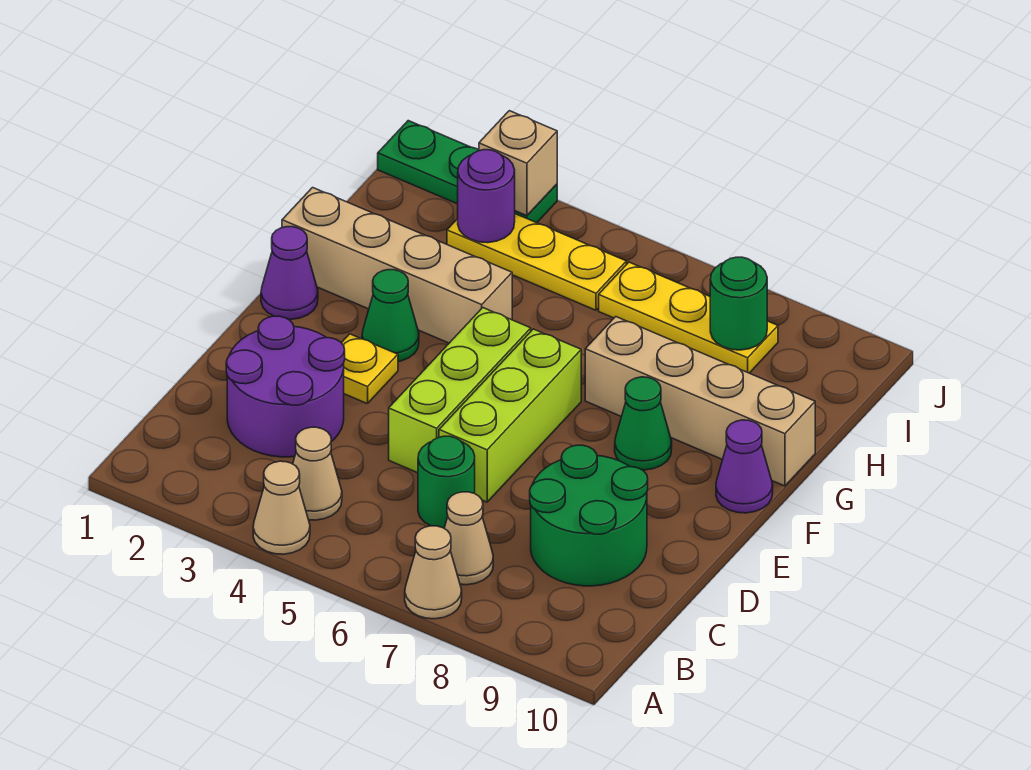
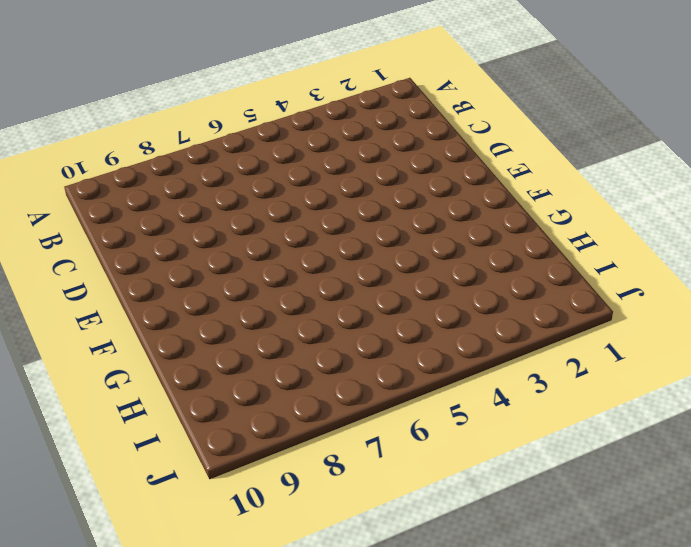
none -> tan cone A4 level 1
none -> tan cone A7 level 1
none -> tan cone B4 level 1

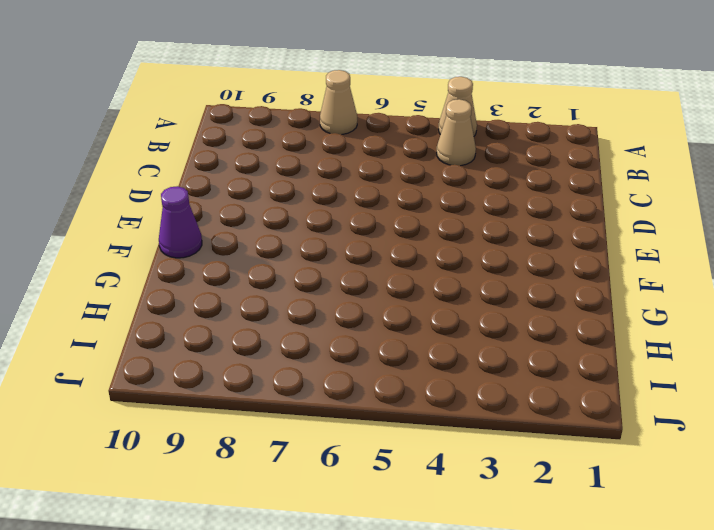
none -> tan cone B7 level 1
none -> purple round brick C2:D3 level 1
none -> green round brick C6 level 1

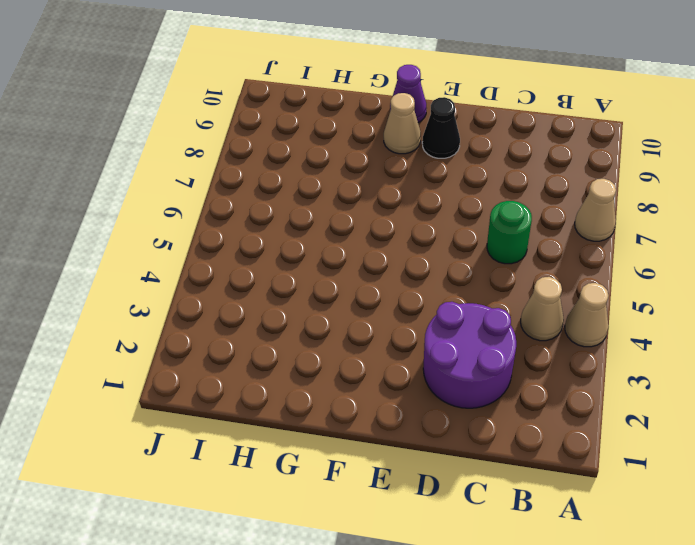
black cone E9 level 1 -> none
tan cone F9 level 1 -> tan cone B7 level 1
none -> green round brick C8:D9 level 1
none -> lime brick D5:F5 level 1
none -> lime brick D6:F6 level 1

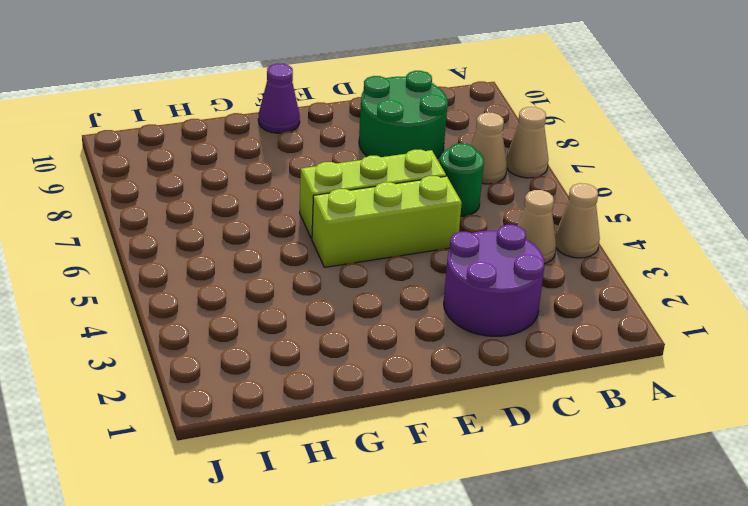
none -> yellow plate E3 level 1
none -> purple cone F1 level 1
none -> green cone F3 level 1

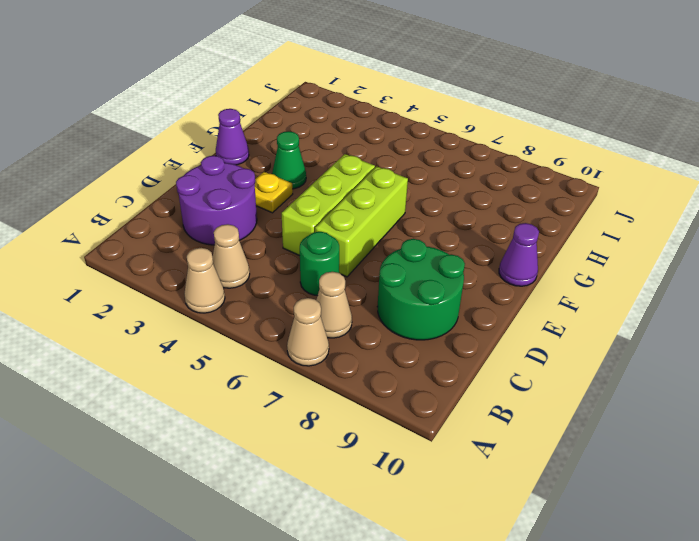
none -> green cone F8 level 1
none -> tan brick G1:G4 level 1
none -> tan brick G7:G10 level 1

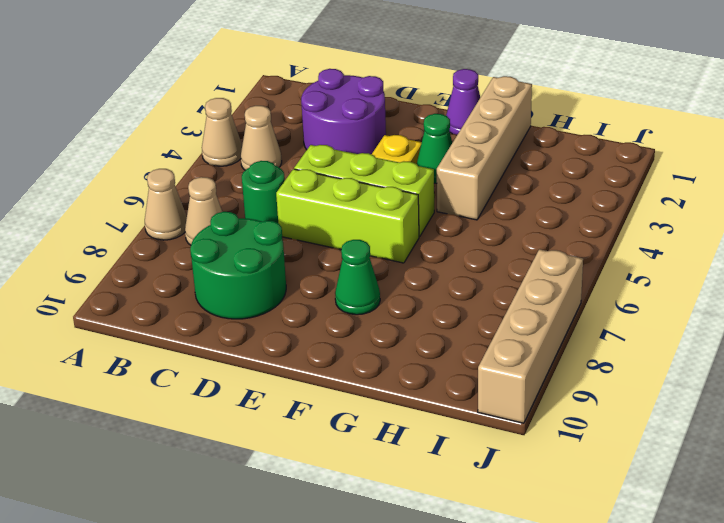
tan brick J7:J10 level 1 -> tan brick G7:G10 level 1
none -> purple cone F10 level 1
none -> yellow plate I3:I5 level 1
none -> yellow plate I6:I8 level 1

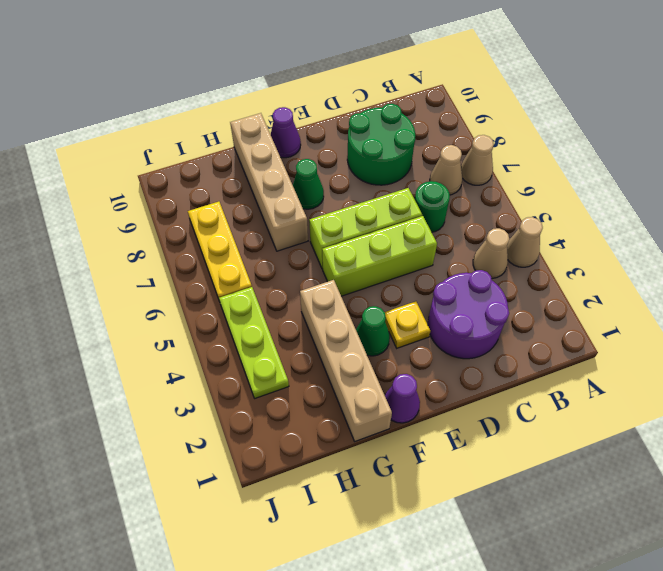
lime plate I3:I5 level 1 -> yellow plate I3:I5 level 1
none -> green plate J1:J3 level 1
none -> purple round brick I3 level 2
none -> green round brick I8 level 2

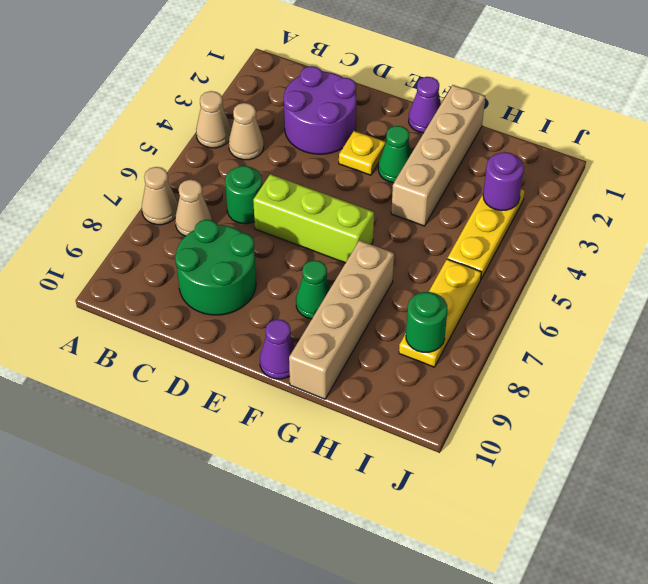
none -> lime brick D5:F5 level 1
none -> green plate J1:J3 level 1
none -> tan brick J3 level 2

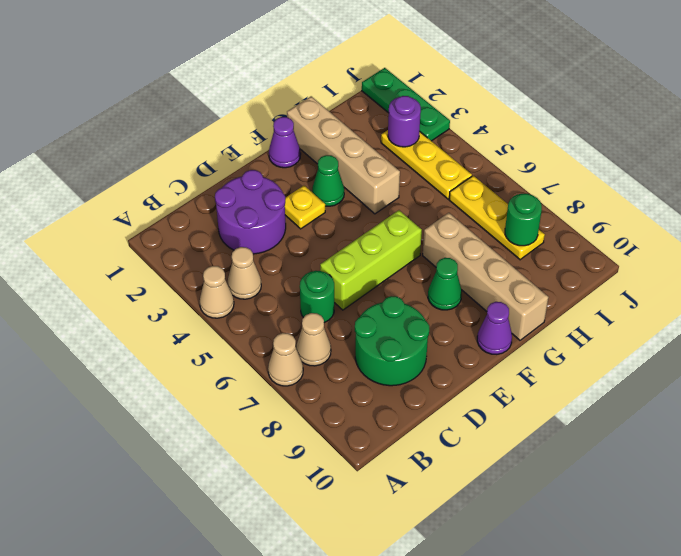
none -> lime brick D5:F5 level 1
none -> tan brick J3 level 2

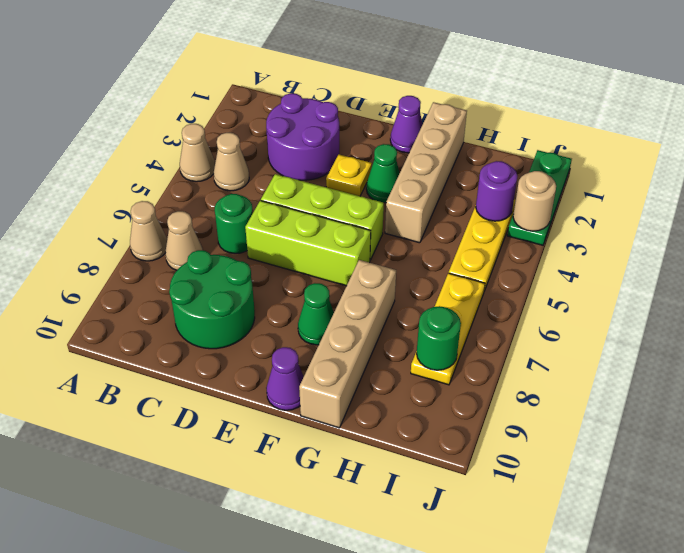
tan round brick J3 level 2 -> tan brick J3 level 2

